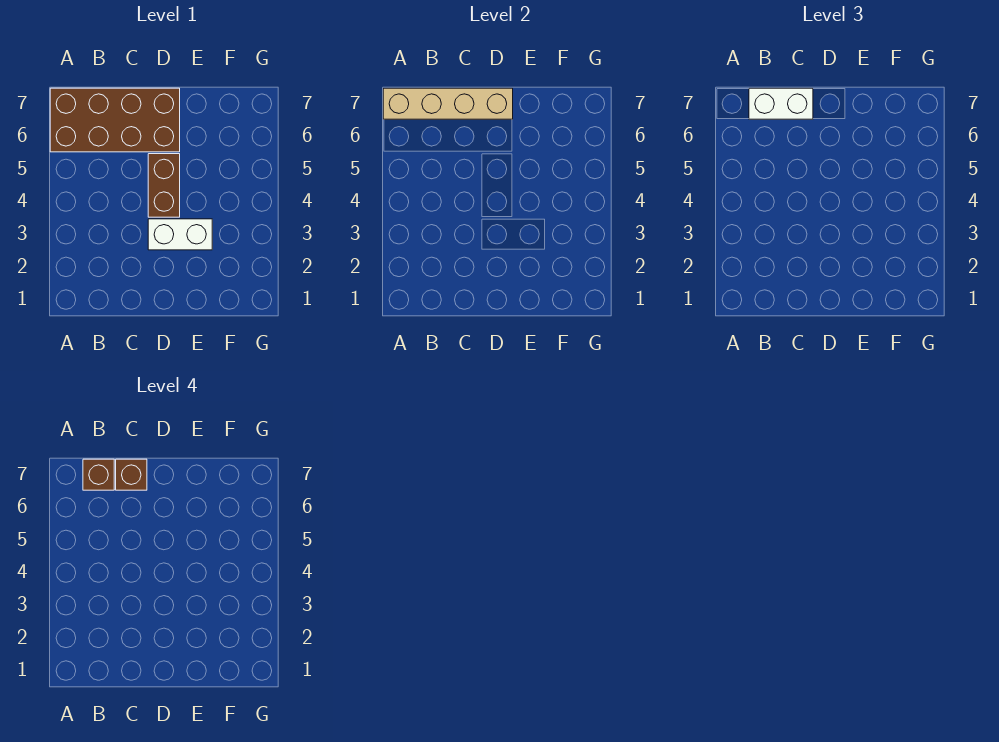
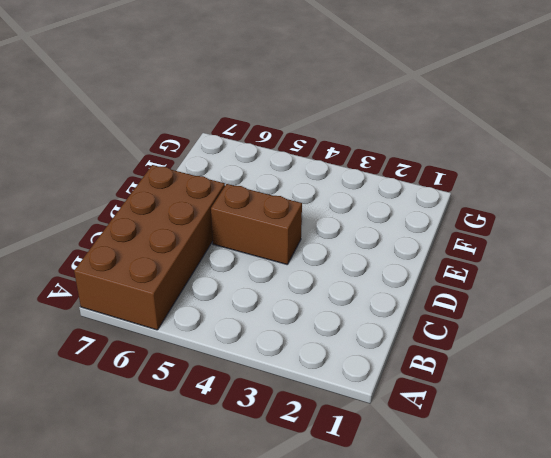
none -> white brick D3:E3 level 1
none -> tan brick A7:D7 level 2

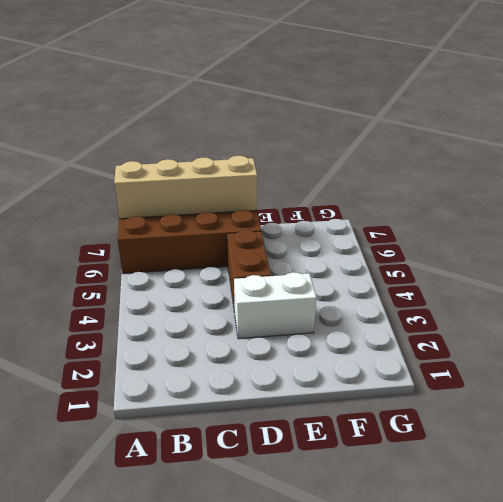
none -> white brick B7:C7 level 3
none -> brown brick B7 level 4

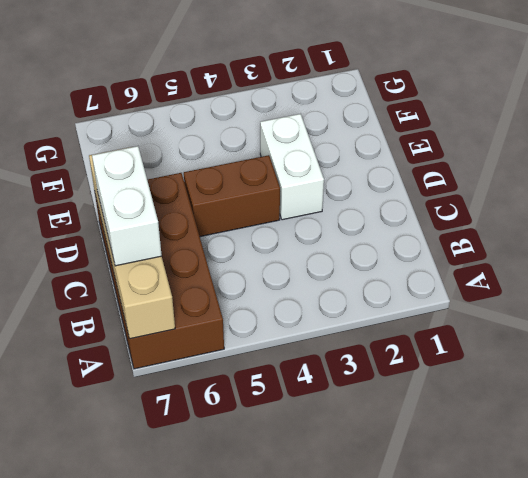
none -> brown brick B7 level 4
none -> brown brick C7 level 4

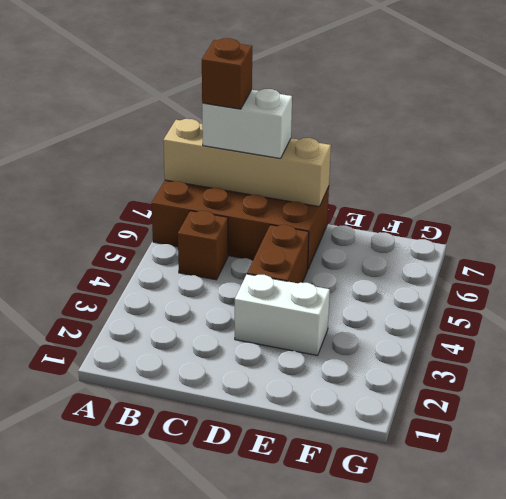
brown brick B5 level 1 -> brown brick C7 level 4

